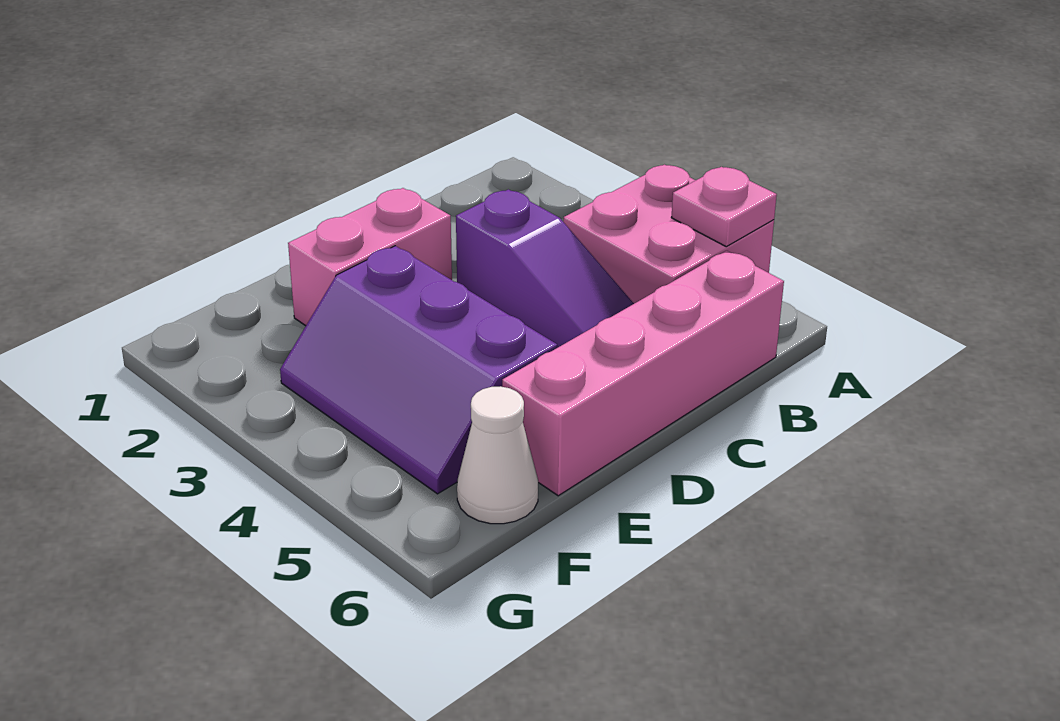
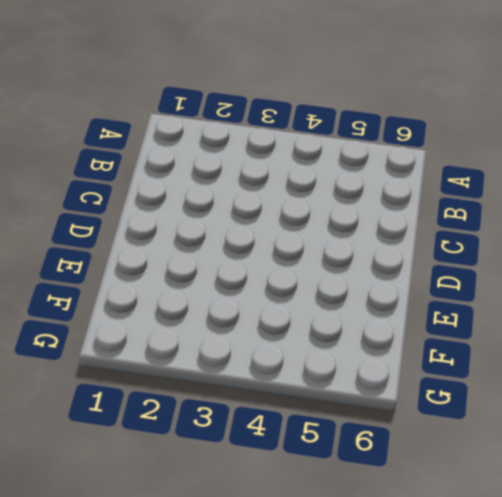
none -> pink brick A4:B5 level 1
none -> pink brick B6:E6 level 1

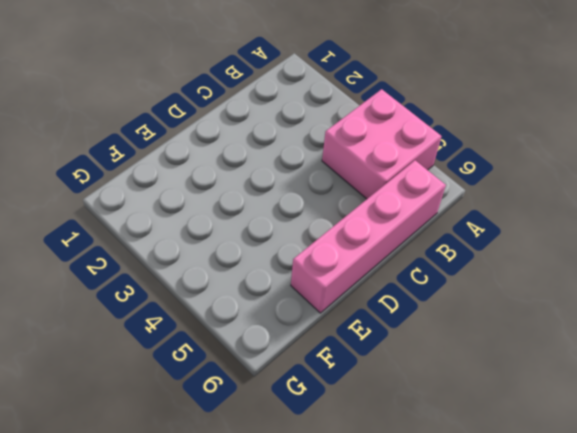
none -> purple slope C3:C5 level 1 top 3
none -> pink brick D2:E2 level 1

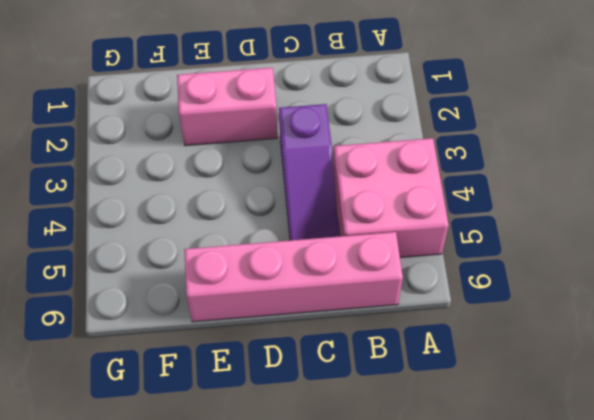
none -> purple slope E3:F5 level 1 top E
none -> white cone F6 level 1

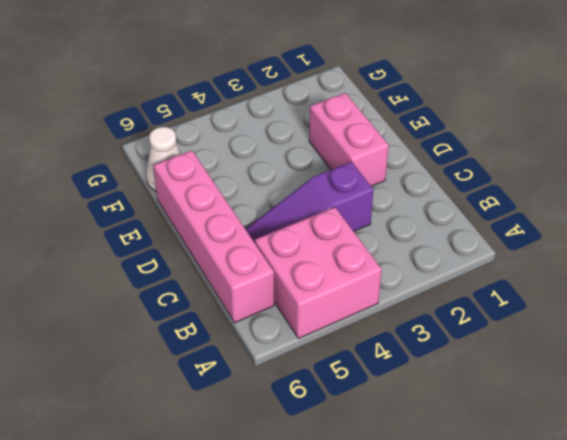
none -> purple slope E3:F5 level 1 top E
none -> pink plate A5 level 2

